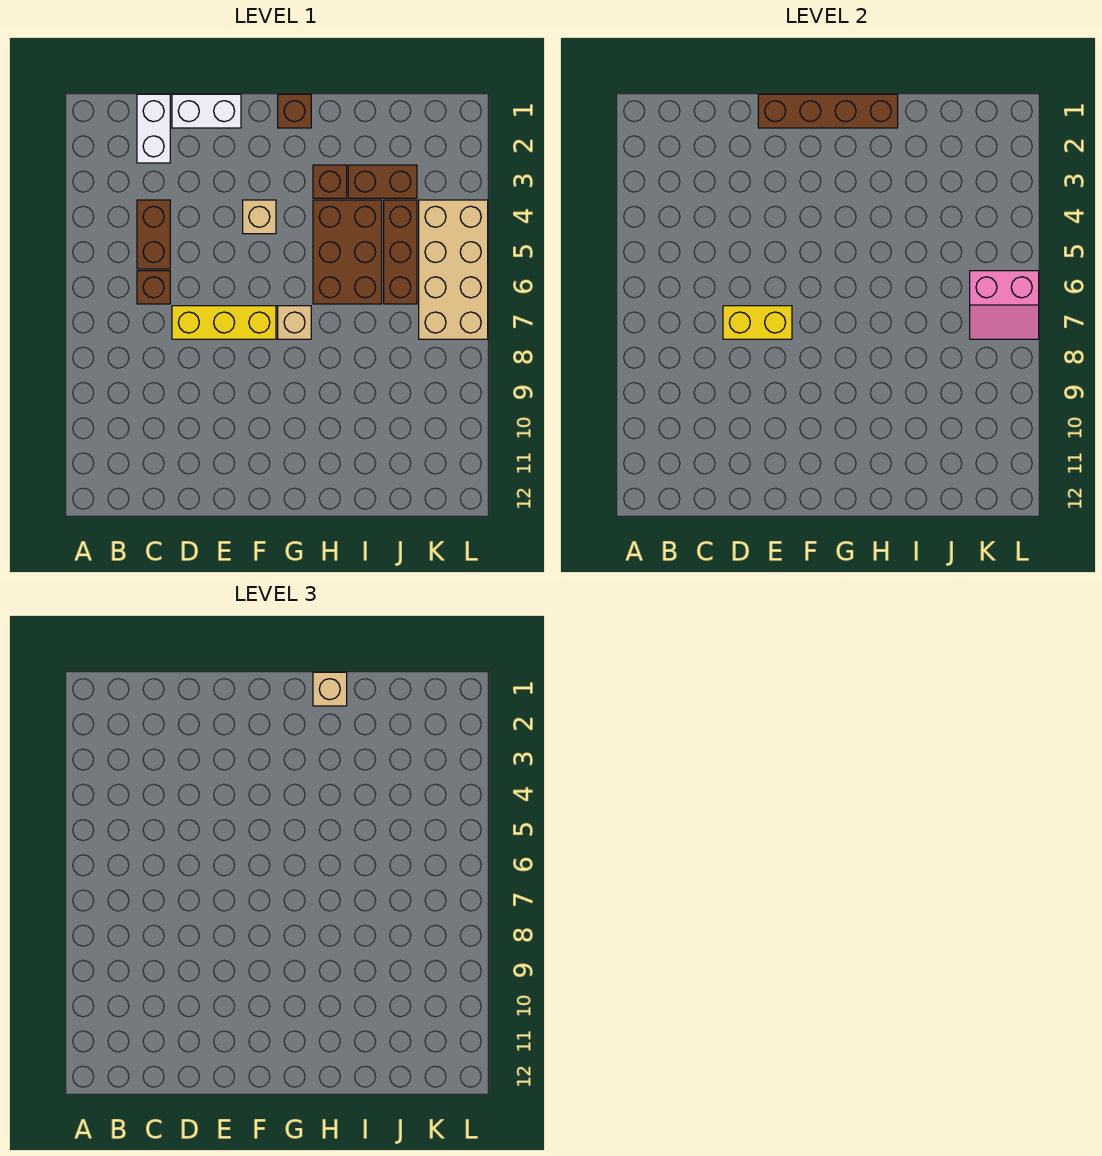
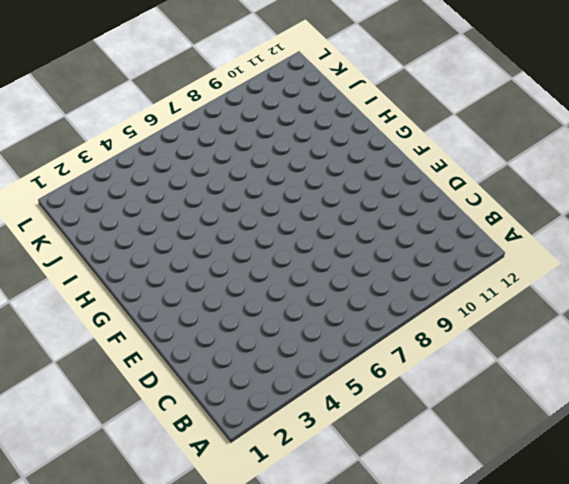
none -> white brick C1:C2 level 1
none -> brown brick C4:C5 level 1
none -> brown brick C6 level 1

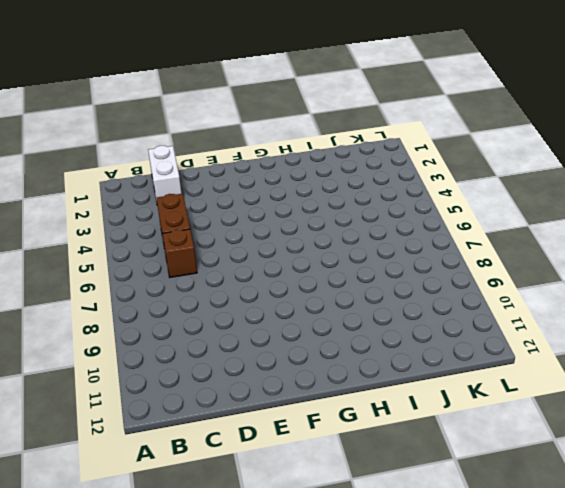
none -> white brick D1:E1 level 1
none -> yellow brick D7:F7 level 1
none -> tan brick F4 level 1

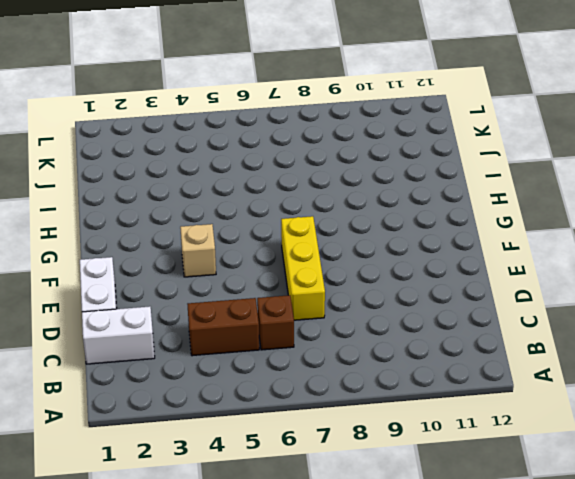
none -> brown brick G1 level 1
none -> tan brick G7 level 1
none -> brown brick H3 level 1

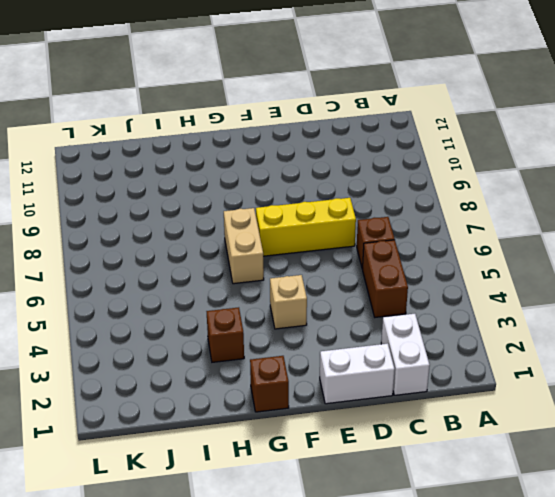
tan brick G6:G7 level 1 -> tan brick G7 level 1
none -> brown brick H4:I6 level 1
none -> brown brick I3:J3 level 1
none -> brown brick J4:J6 level 1

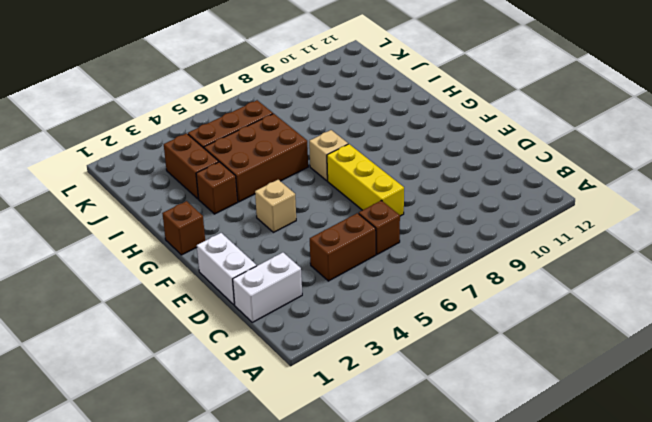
none -> tan brick K4:L7 level 1
none -> yellow brick D7:E7 level 2
none -> brown brick E1:H1 level 2

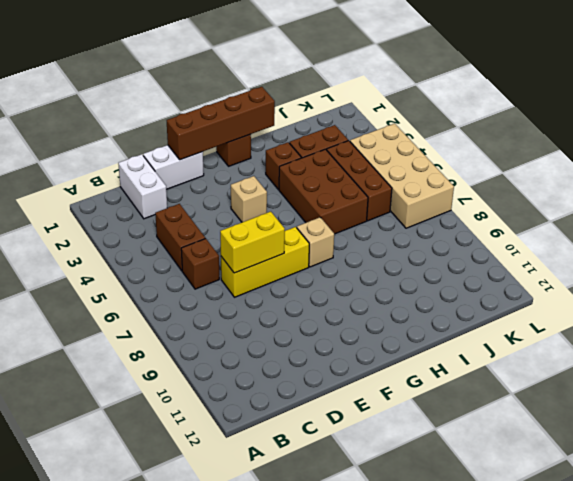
none -> pink slope K6:L7 level 2 top 6
none -> tan brick H1 level 3

